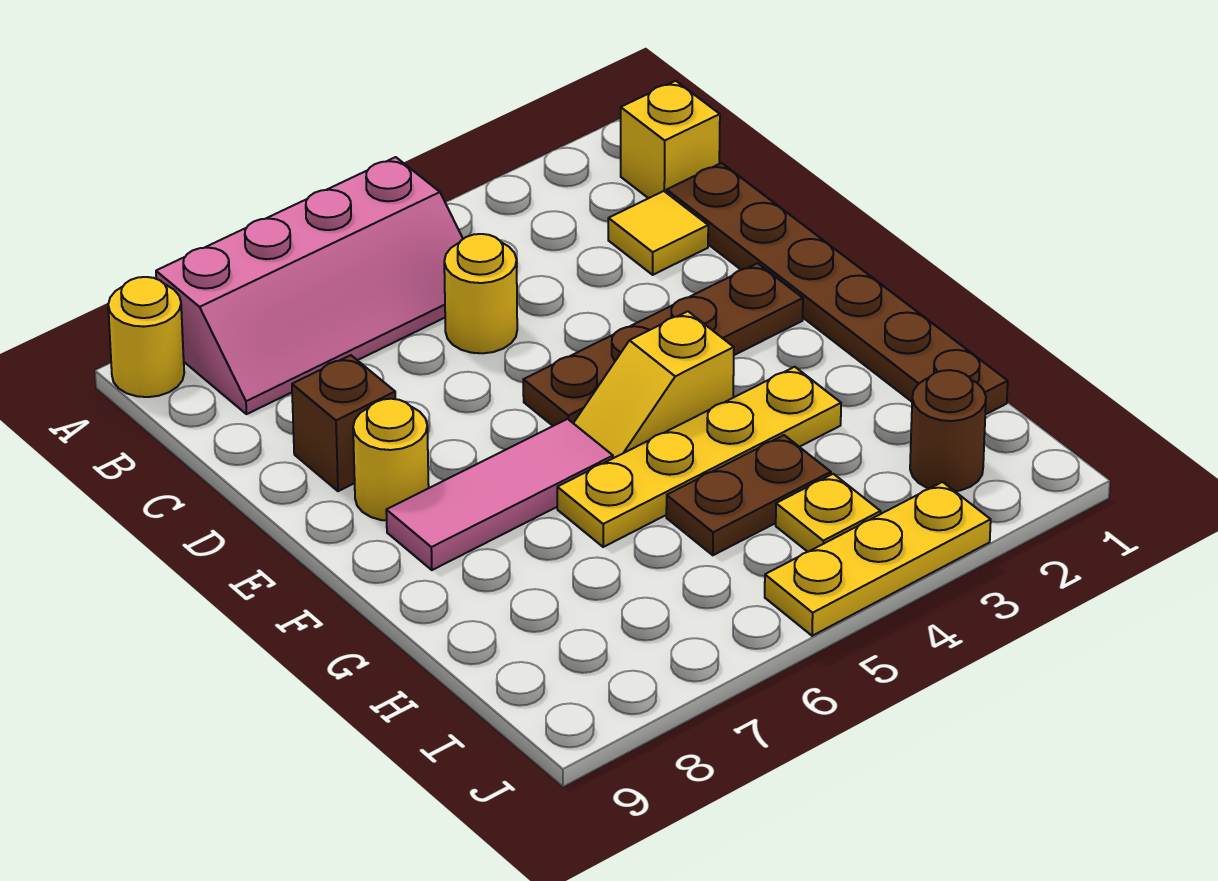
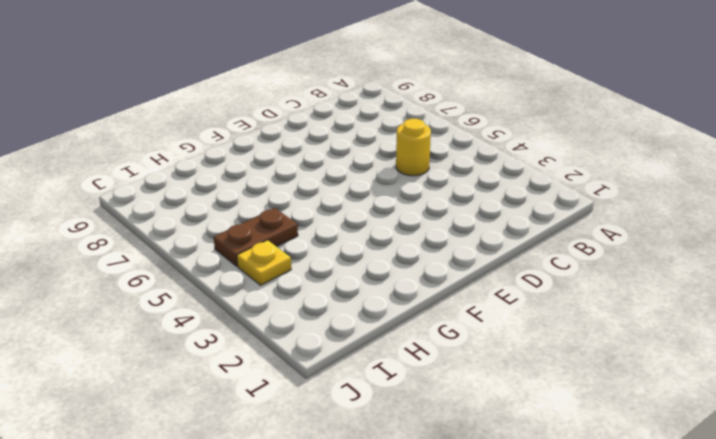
brown plate H5:I5 level 1 -> brown plate H4:H5 level 1
none -> pink slope A5:B8 level 1 top A
none -> yellow round brick A9 level 1
none -> yellow brick B1 level 1

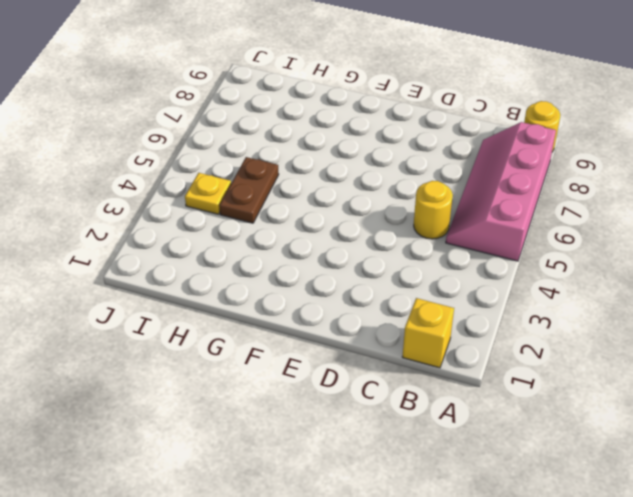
none -> brown plate C1:H1 level 1
none -> yellow tile C2 level 1
none -> brown brick D8 level 1

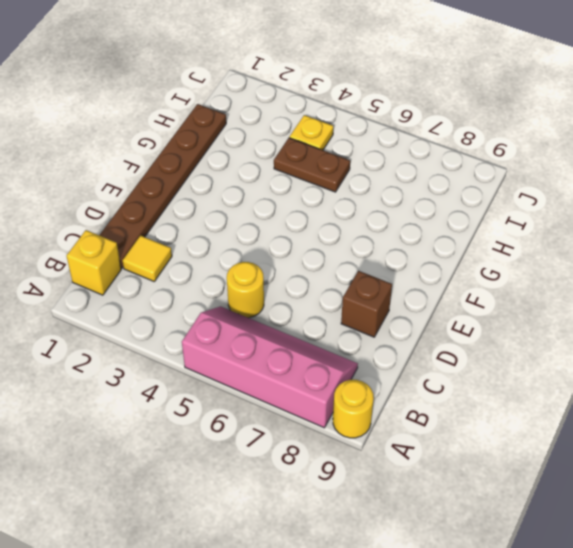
none -> brown plate E2:E5 level 1
none -> yellow round brick E8 level 1
none -> yellow slope F4:F5 level 1 top 4

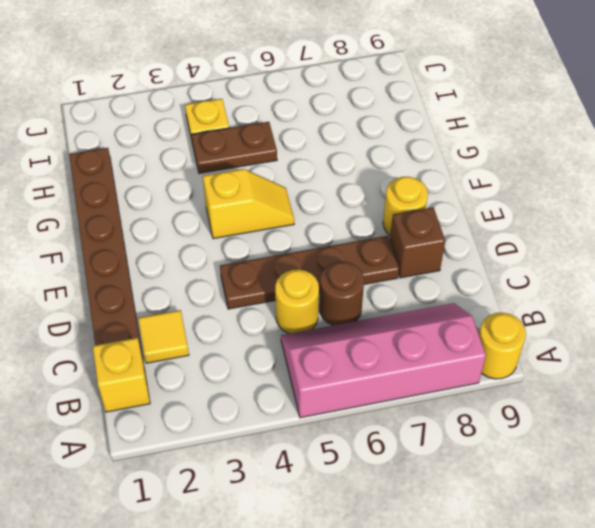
brown round brick C6 level 1 -> brown round brick I2 level 1
brown plate D4:D7 level 1 -> brown plate E2:E5 level 1
none -> pink tile F6:F8 level 1
none -> yellow plate G3:G6 level 1
none -> yellow plate J3:J5 level 1

